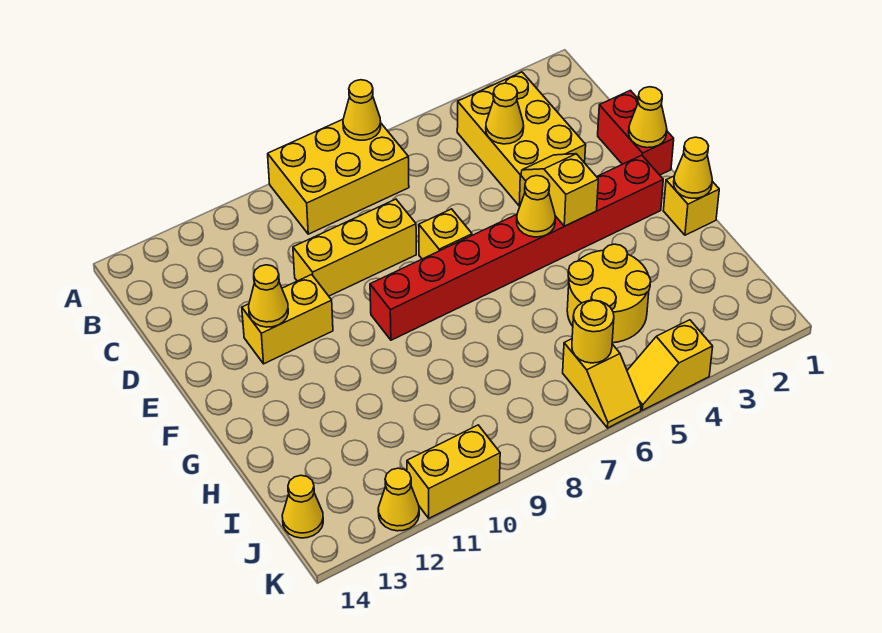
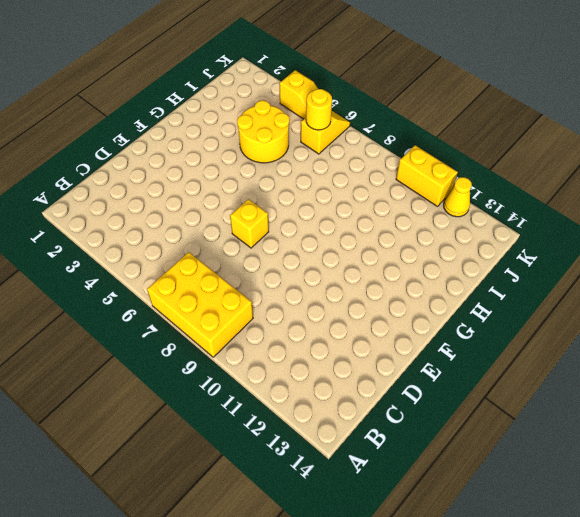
none -> yellow brick B3:D4 level 1
none -> red brick D1:E1 level 1
none -> yellow brick D8:D10 level 1

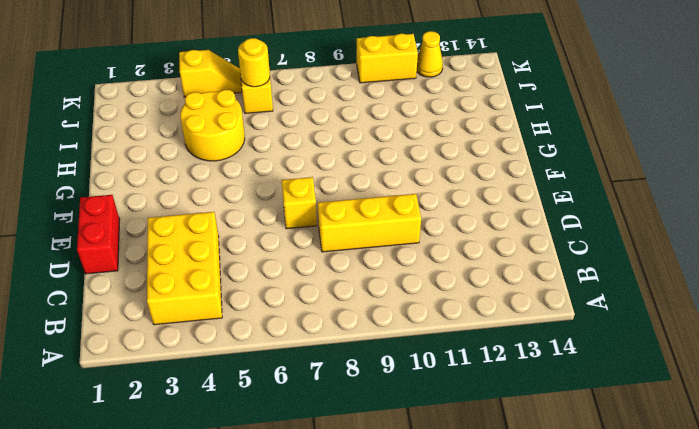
none -> yellow brick A7:B9 level 1
none -> yellow brick E11:E12 level 1
none -> red brick F2:F9 level 1

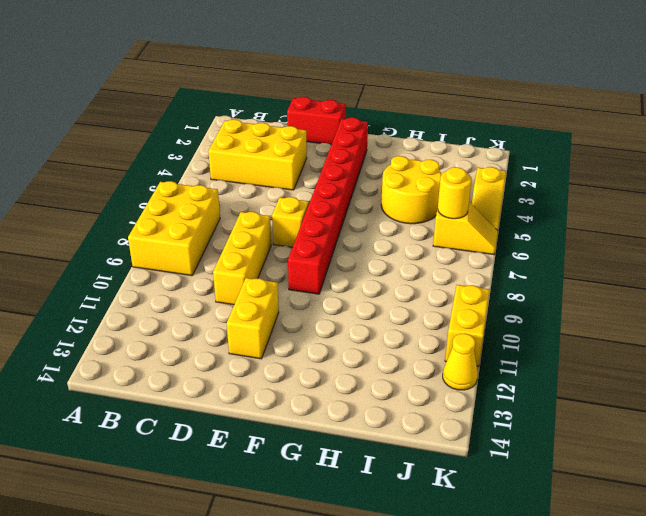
none -> yellow brick G1 level 1
none -> yellow cone J14 level 1
none -> yellow cone A7 level 2

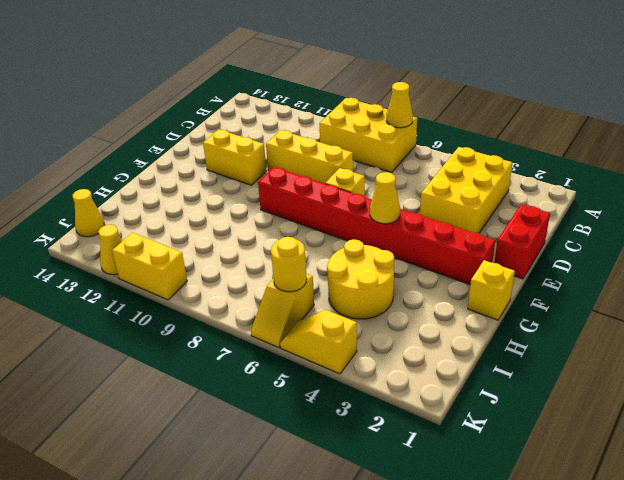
none -> yellow cone C4 level 2
none -> yellow cone E1 level 2
none -> yellow slope E4:F4 level 2 top F

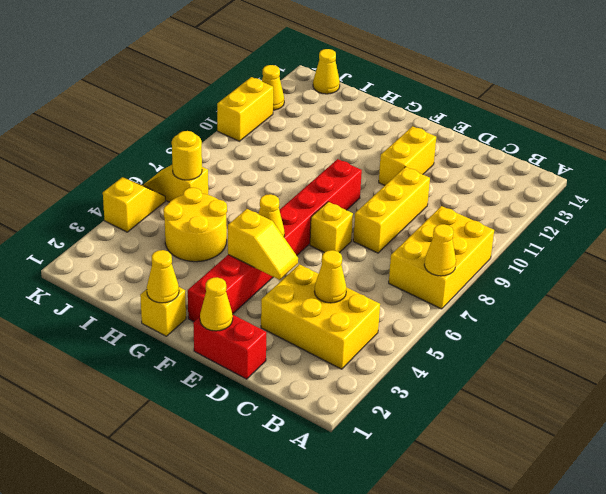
none -> yellow cone E12 level 2

